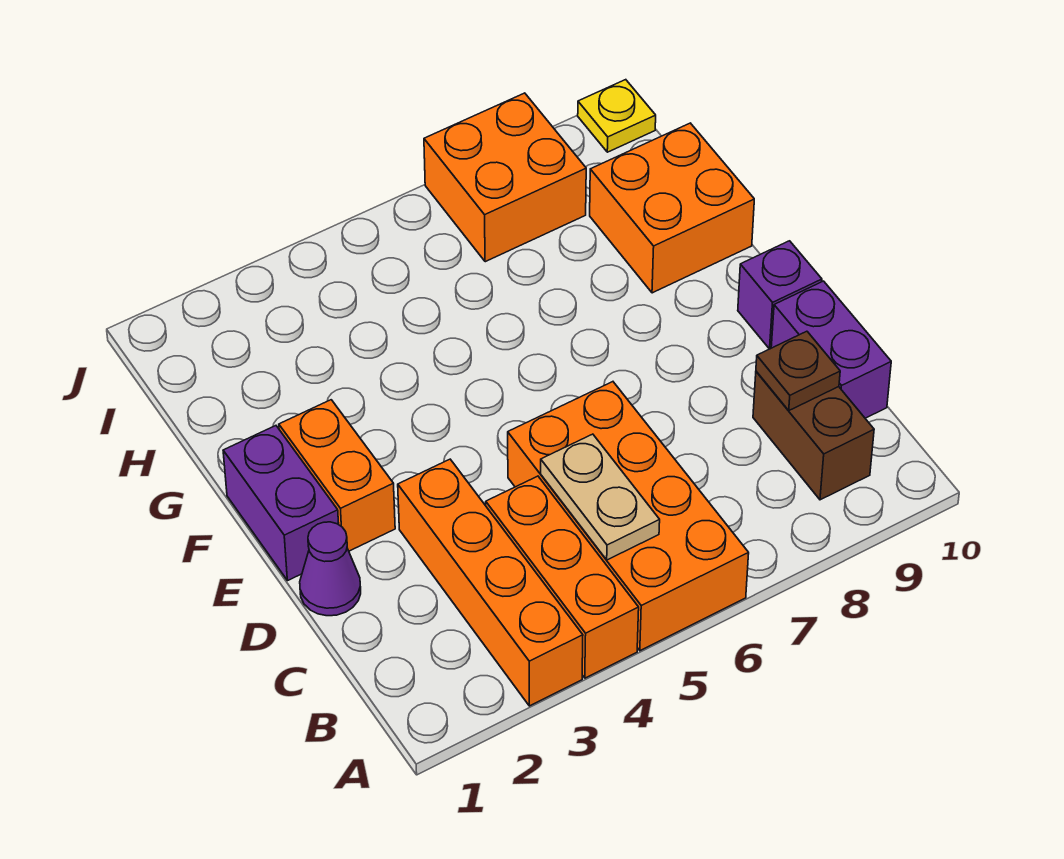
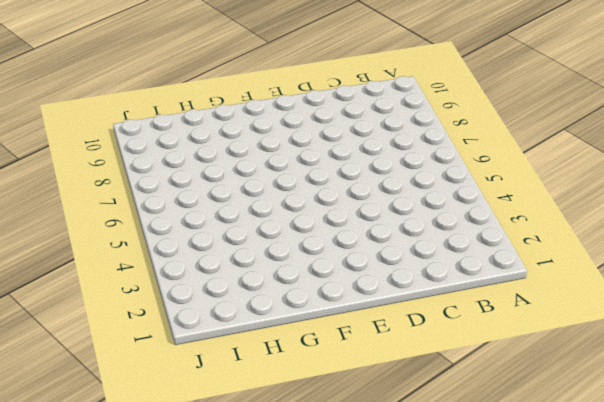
none -> orange brick A3:D3 level 1
none -> orange brick A4:C4 level 1
none -> orange brick A5:D6 level 1

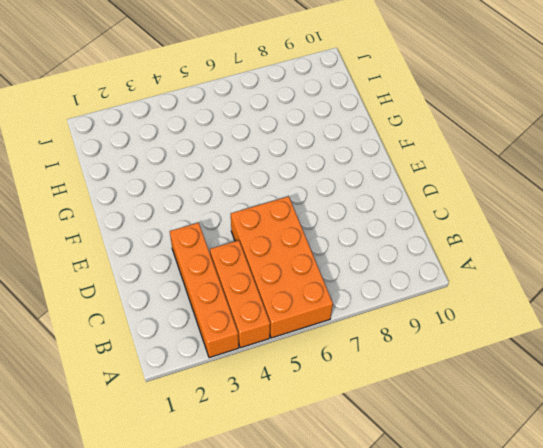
none -> brown brick B9:C9 level 1
none -> purple brick C10:D10 level 1
none -> purple cone D1 level 1

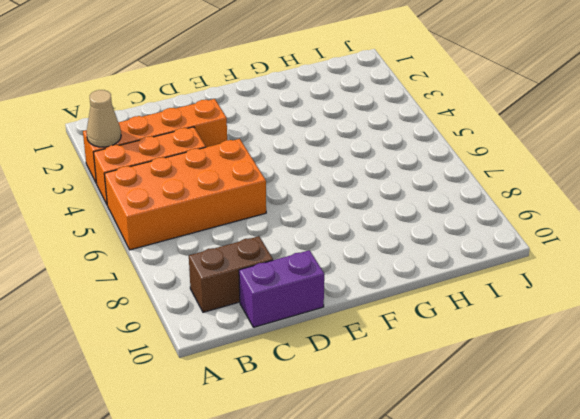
tan cone A3 level 2 -> none
none -> purple cone D1 level 1
none -> purple brick E1:F1 level 1
none -> orange brick E2:F2 level 1

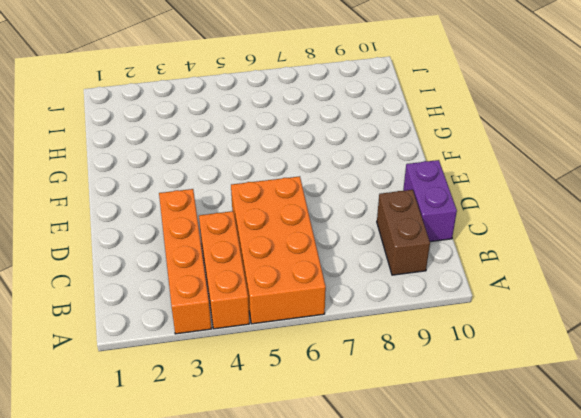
none -> purple cone D1 level 1
none -> purple brick E1:F1 level 1
none -> orange brick E2:F2 level 1

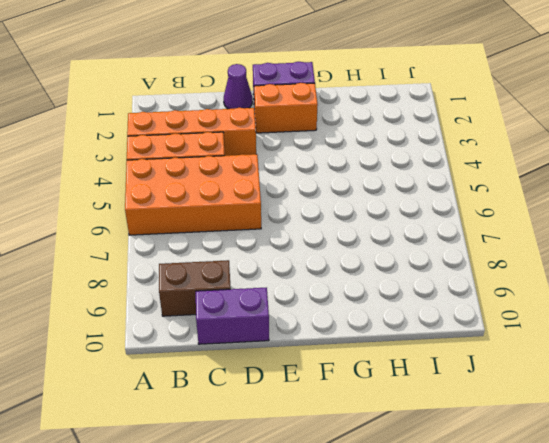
none -> purple brick E10 level 1
none -> orange brick G9:H10 level 1
none -> orange brick I7:J8 level 1

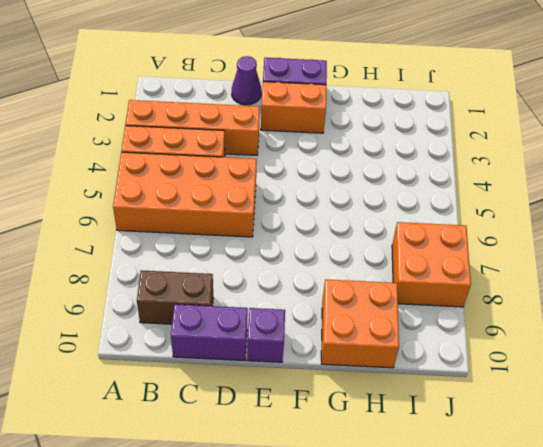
none -> yellow plate J10 level 1
none -> tan plate B5:C5 level 2
none -> brown plate C9 level 2

